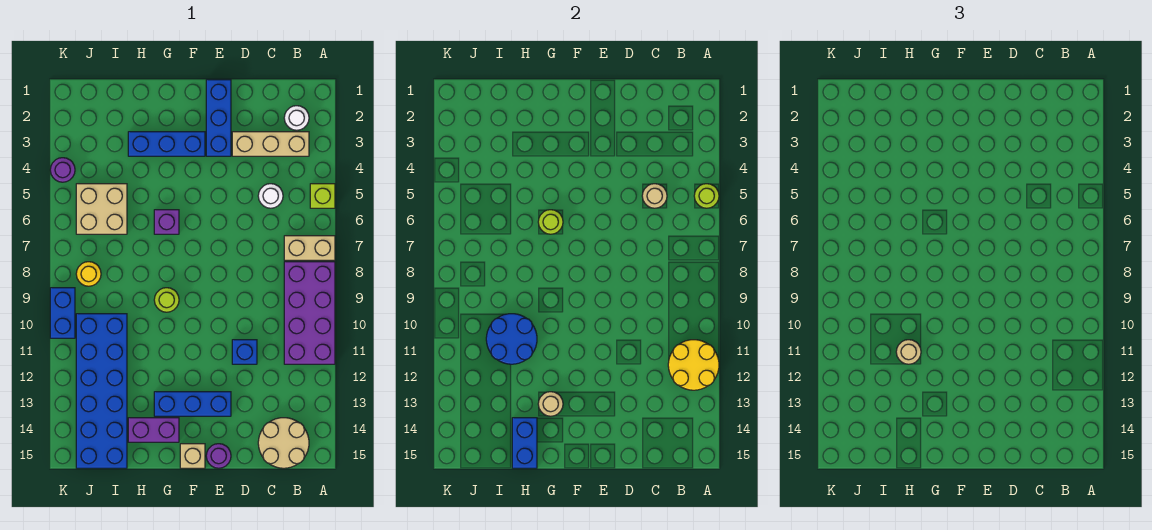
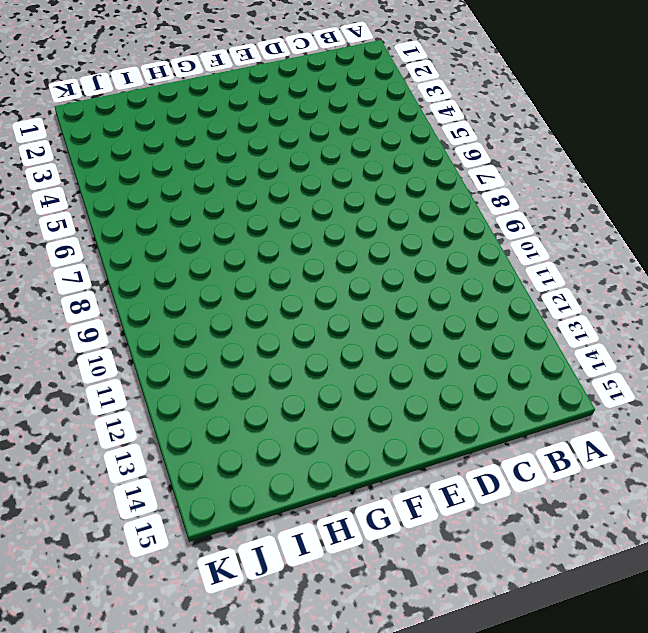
none -> lime brick A5 level 1
none -> tan brick A7:B7 level 1
none -> purple brick A8:B11 level 1

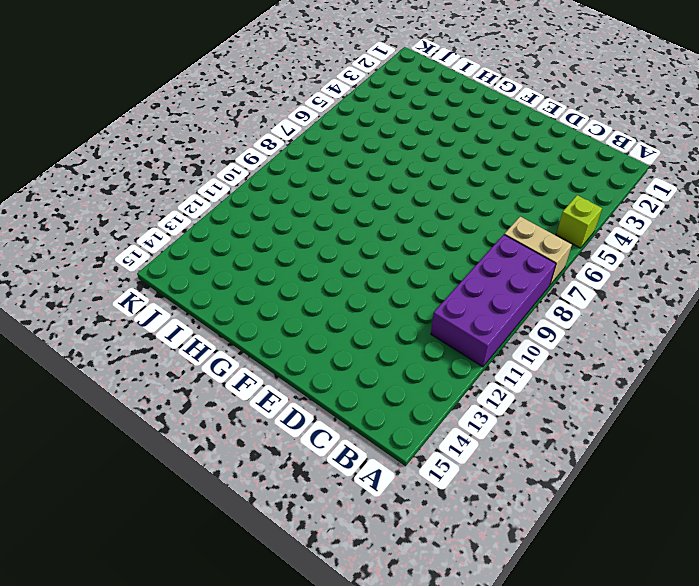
none -> white round brick B2 level 1
none -> tan brick B3:D3 level 1
none -> tan round brick B14:C15 level 1

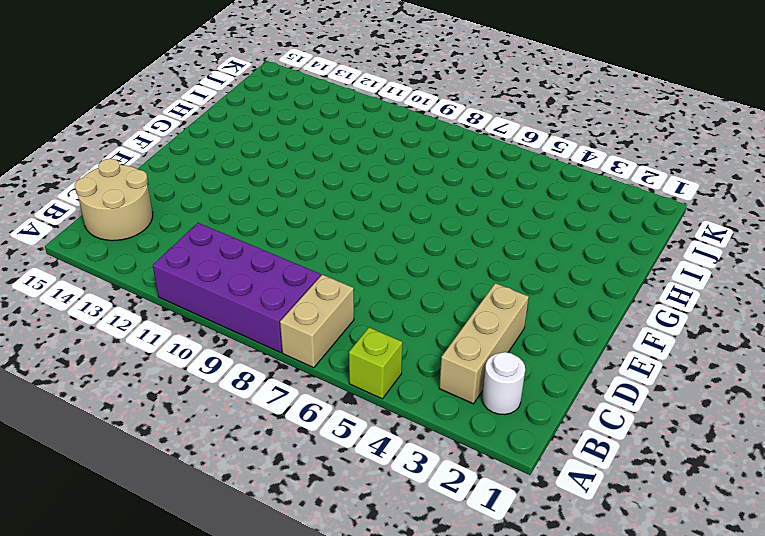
none -> white round brick C5 level 1
none -> blue brick D11 level 1
none -> blue brick E1:E3 level 1

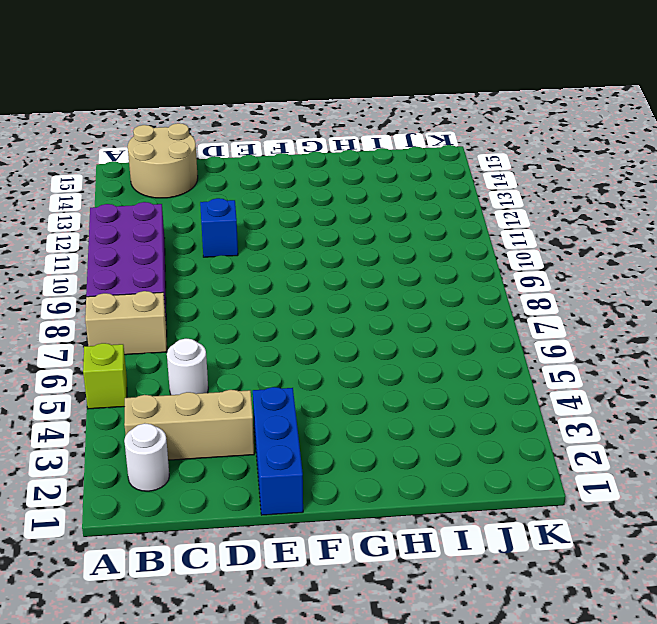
none -> blue brick E13:G13 level 1
none -> purple round brick E15 level 1
none -> blue brick F3:H3 level 1

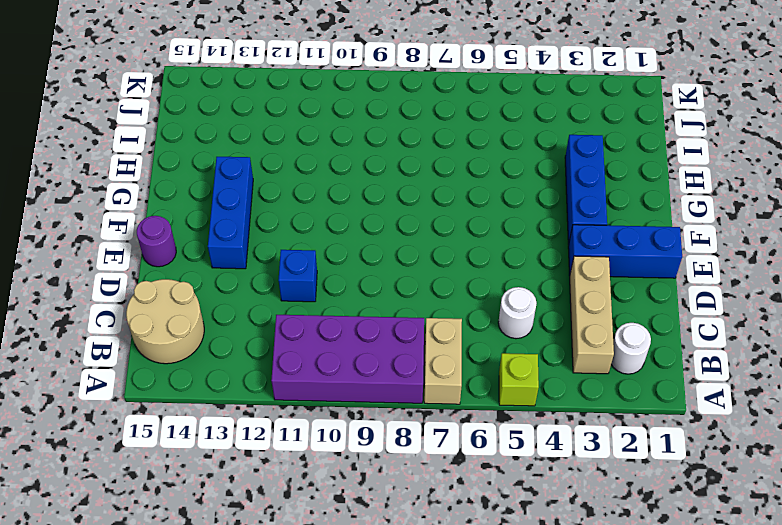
none -> tan brick F15 level 1
none -> purple brick G6 level 1
none -> lime round brick G9 level 1

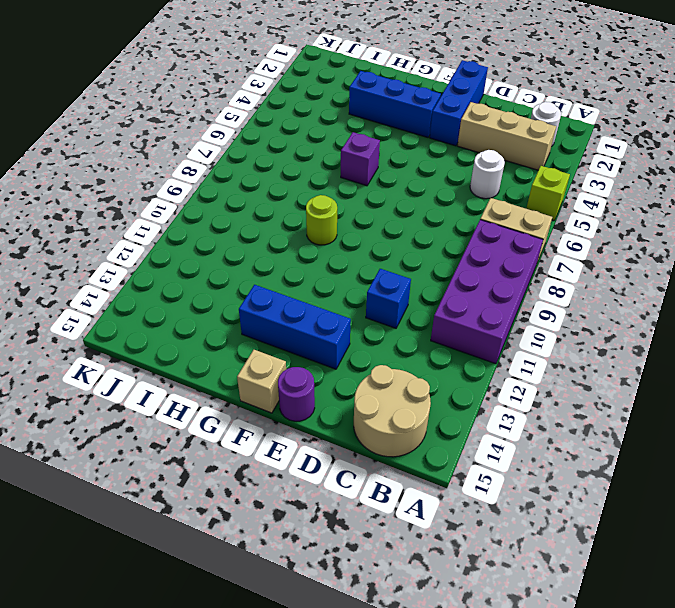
none -> purple brick G14:H14 level 1
none -> tan brick I5:J6 level 1
none -> blue brick I10:J15 level 1

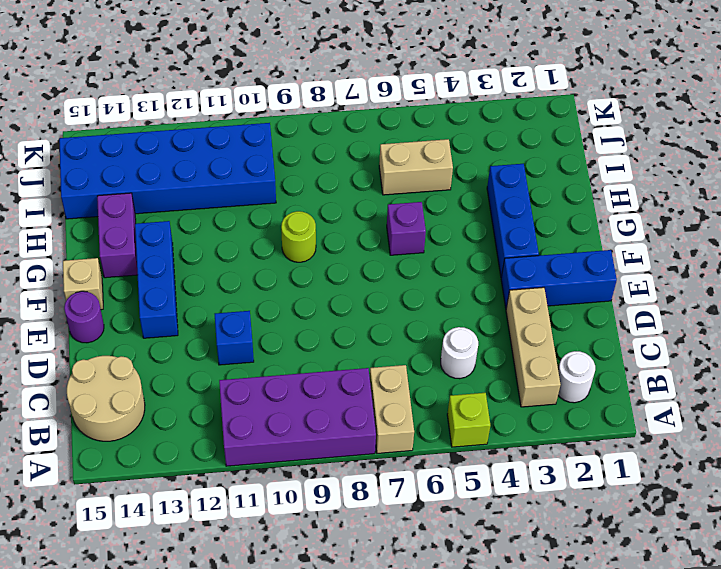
tan brick I5:I6 level 1 -> tan brick I5:J6 level 1
none -> yellow round brick J8 level 1
none -> purple round brick K4 level 1
none -> blue brick K9:K10 level 1

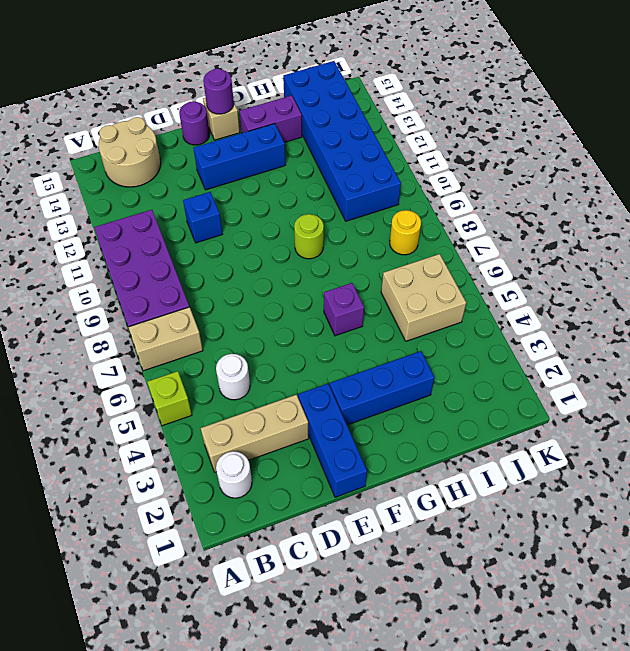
purple round brick F15 level 2 -> purple round brick K4 level 1
none -> blue brick K9:K10 level 1
none -> lime round brick A5 level 2
none -> yellow round brick A11:B12 level 2

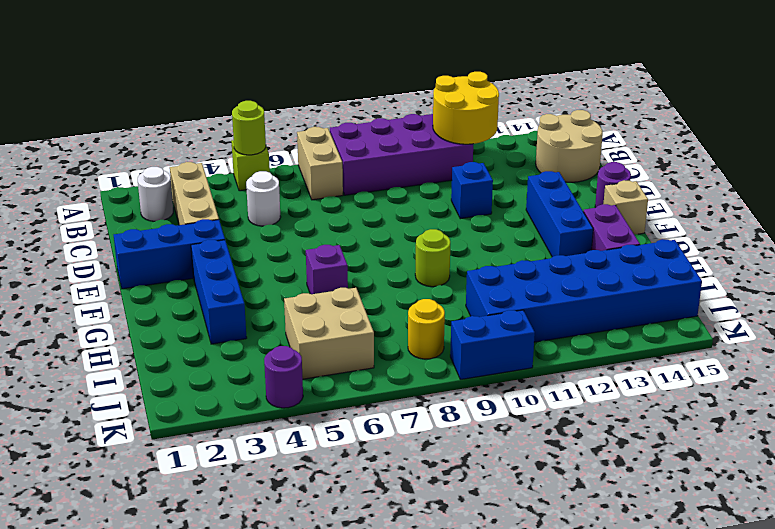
none -> tan round brick C5 level 2
none -> lime round brick G6 level 2
none -> tan round brick G13 level 2

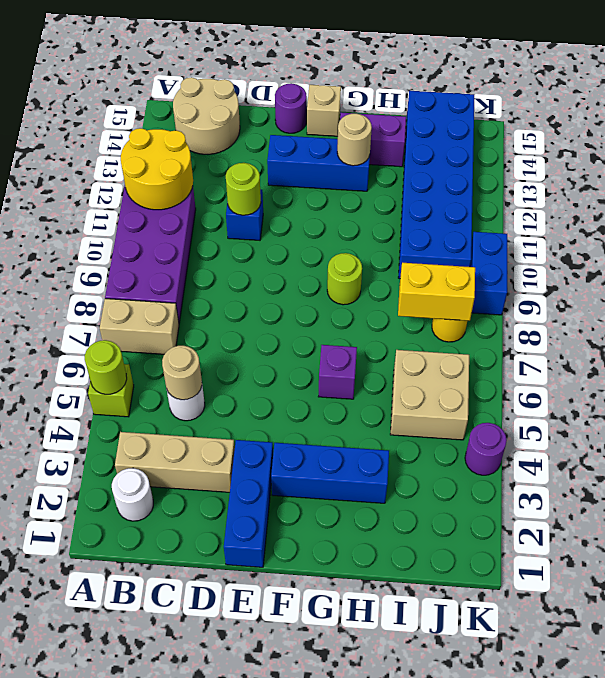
lime round brick D11 level 2 -> lime round brick G6 level 2
yellow brick I8:J8 level 2 -> none
none -> blue round brick H10:I11 level 2
none -> blue brick H14:H15 level 2
none -> tan round brick H11 level 3

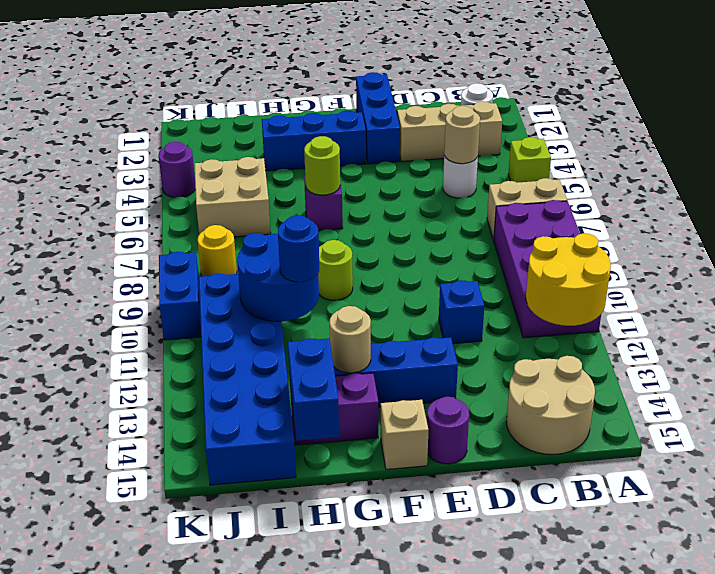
blue round brick H11 level 3 -> tan round brick H11 level 3
none -> lime round brick A5 level 2

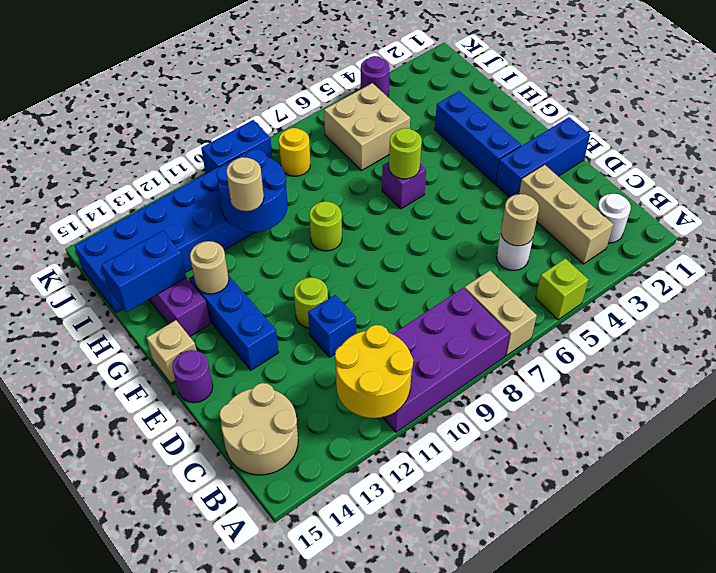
lime round brick E11 level 1 -> lime round brick A5 level 2

